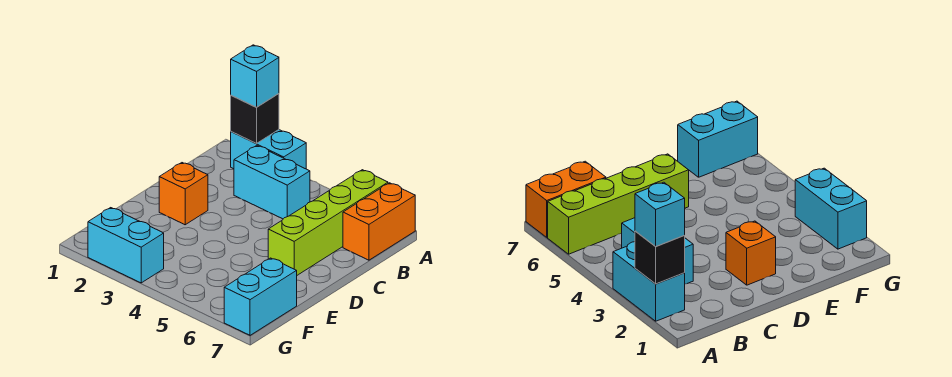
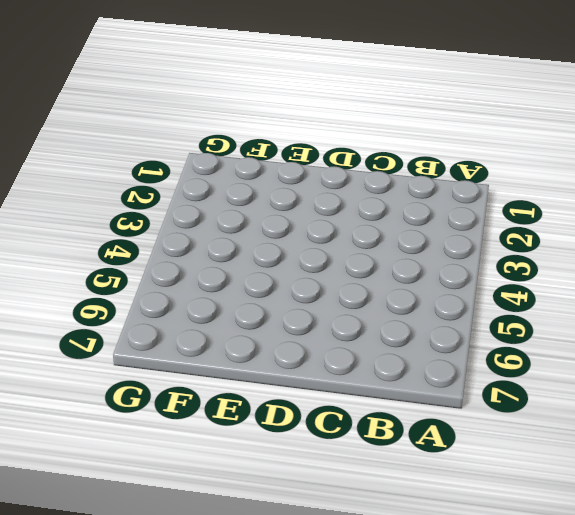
none -> cyan brick A2:A3 level 1
none -> lime brick A6:D6 level 1

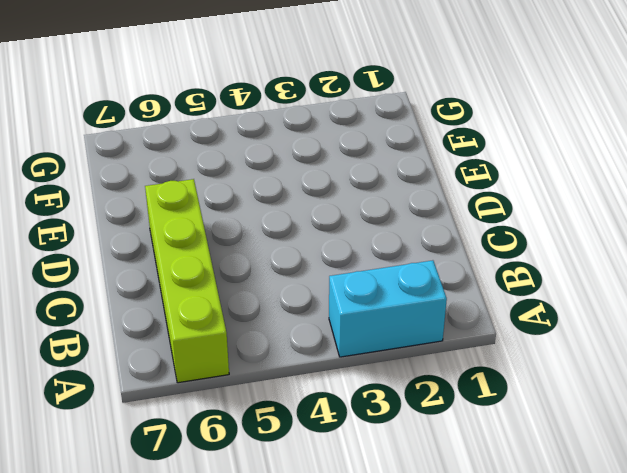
none -> orange brick A7:B7 level 1
none -> cyan brick B3:B4 level 1

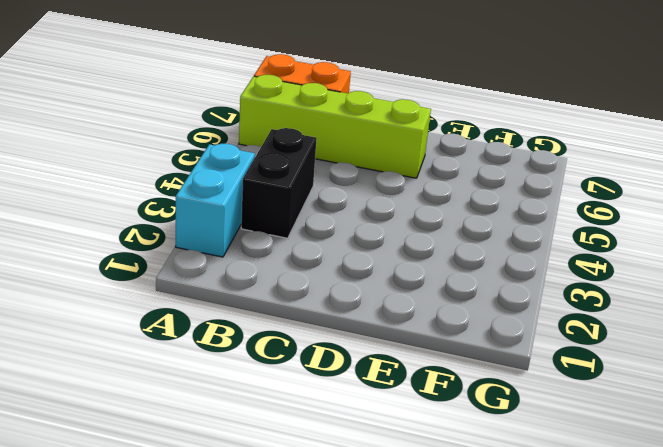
black brick B3:B4 level 1 -> cyan brick B3:B4 level 1
none -> orange brick D2 level 1
none -> cyan brick F7:G7 level 1

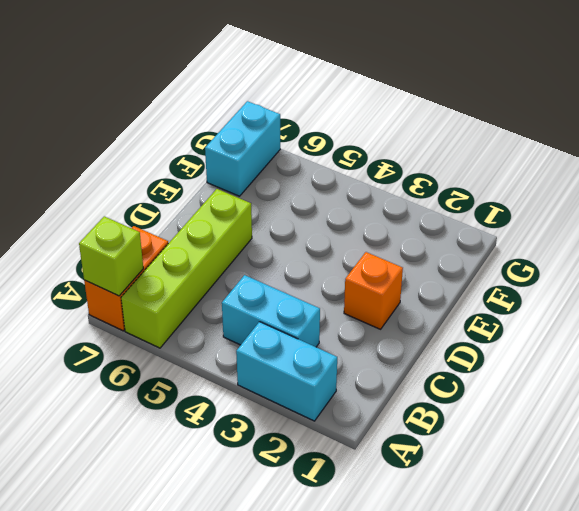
lime brick A7 level 2 -> none
none -> cyan brick G2:G3 level 1
none -> black brick A2 level 2

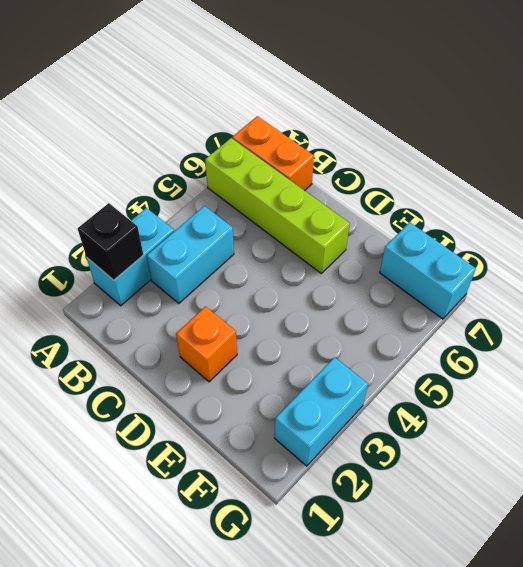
none -> cyan brick A2 level 3

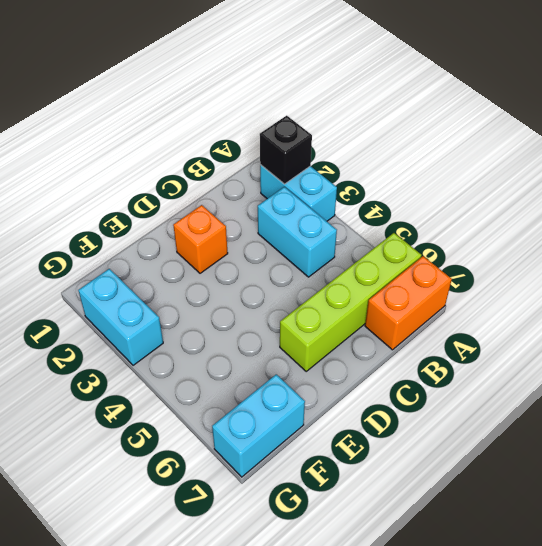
none -> cyan brick A2 level 3

